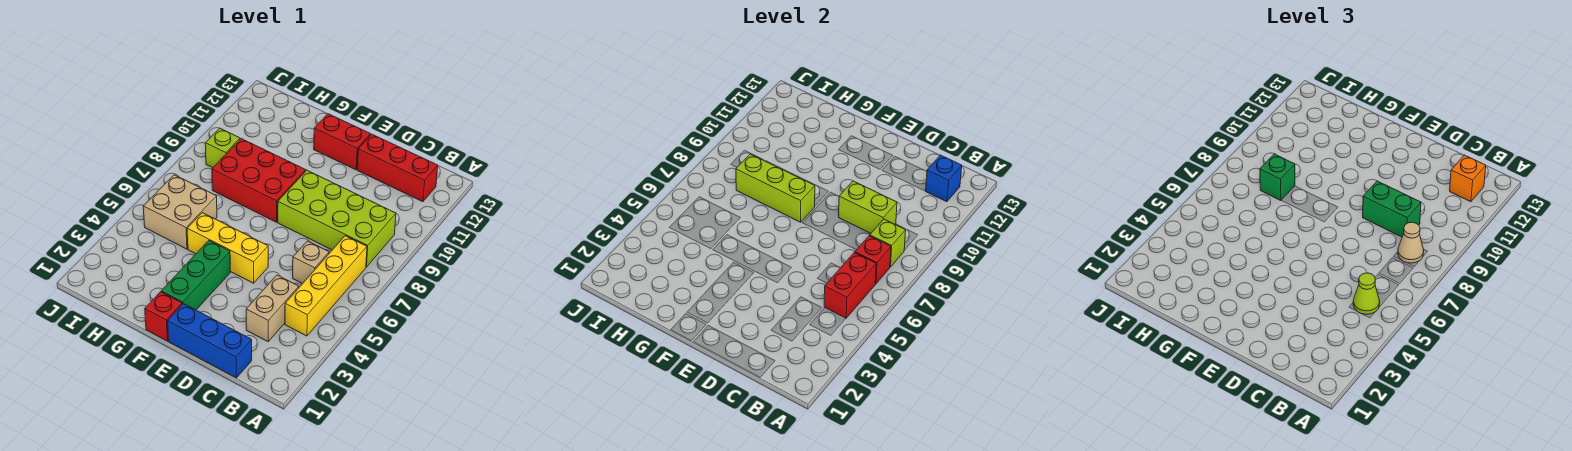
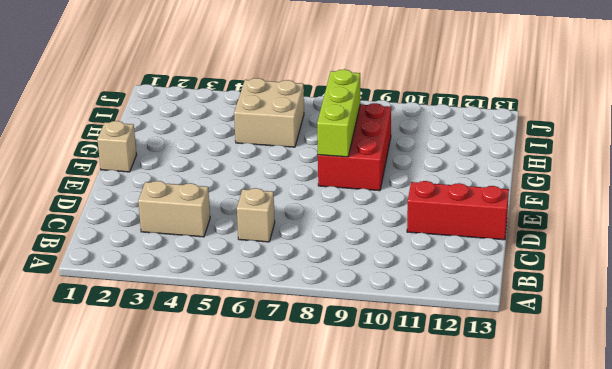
red brick D11:D13 level 1 -> red brick B12:D12 level 1
tan brick F1 level 1 -> red brick F1 level 1
none -> yellow brick B4:B7 level 1
none -> lime brick B8:E9 level 1
none -> blue brick C1:E1 level 1

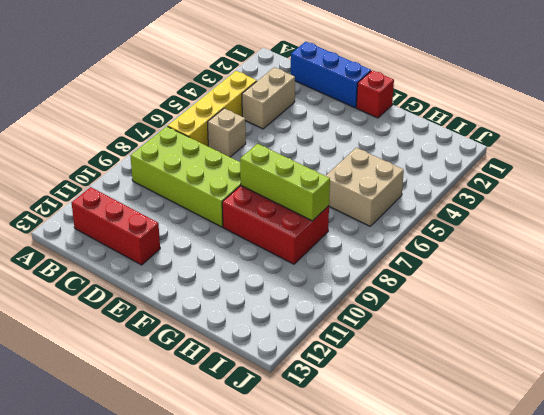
none -> yellow brick E5:G5 level 1
none -> red brick E12:F12 level 1
none -> green brick F2:F4 level 1

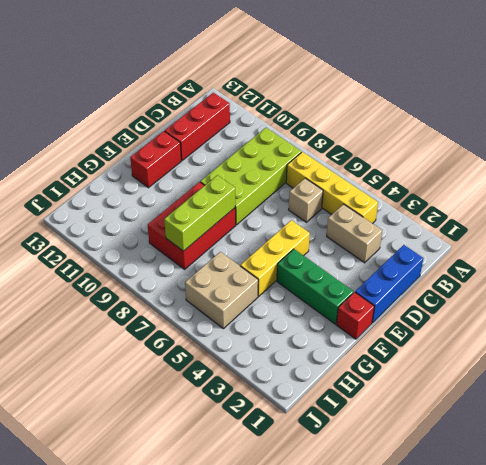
none -> lime brick I9 level 1
none -> red brick B5:B6 level 2
none -> red brick B7 level 2

